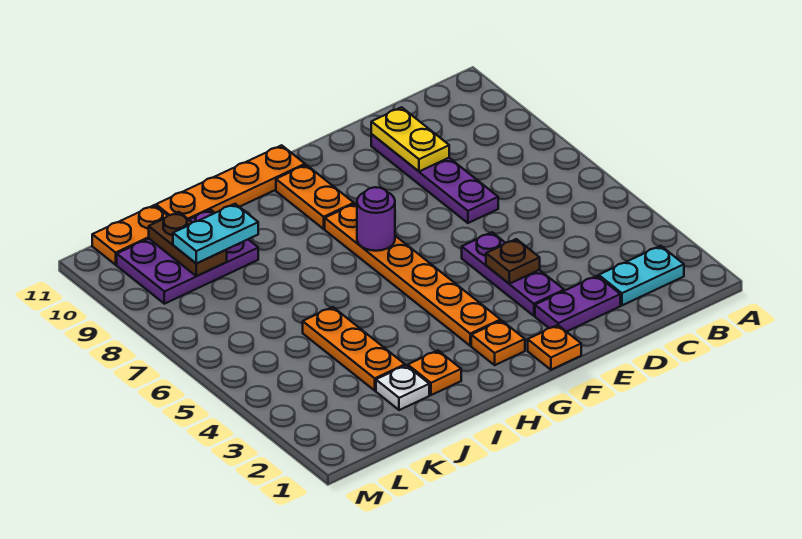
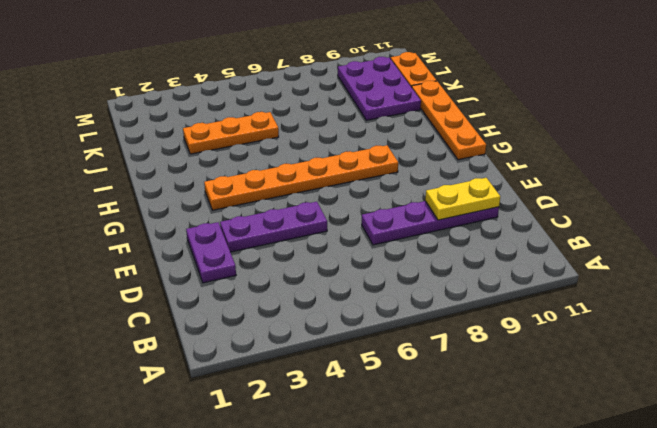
none -> cyan plate B2:C2 level 1
none -> orange plate F1 level 1
none -> orange plate G2 level 1

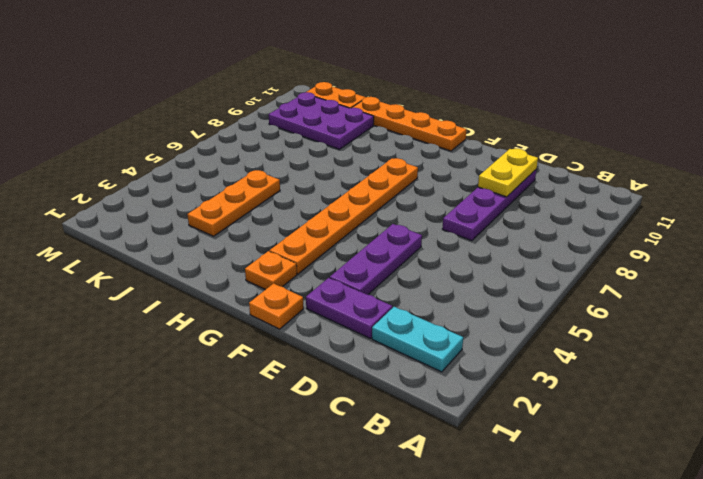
none -> orange plate G9:G10 level 1
none -> orange plate I2 level 1
none -> white plate J2 level 1

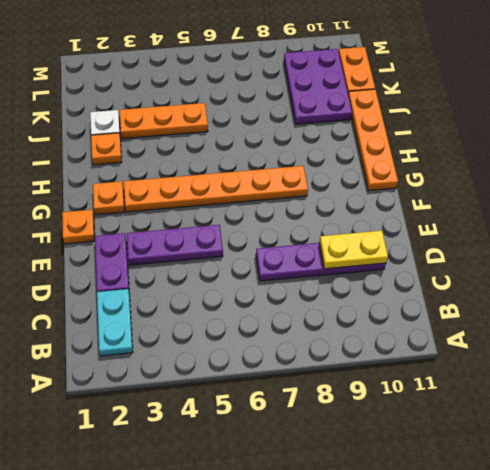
none -> orange plate G9:G10 level 1
none -> brown plate E4 level 2
none -> purple round brick G7 level 2

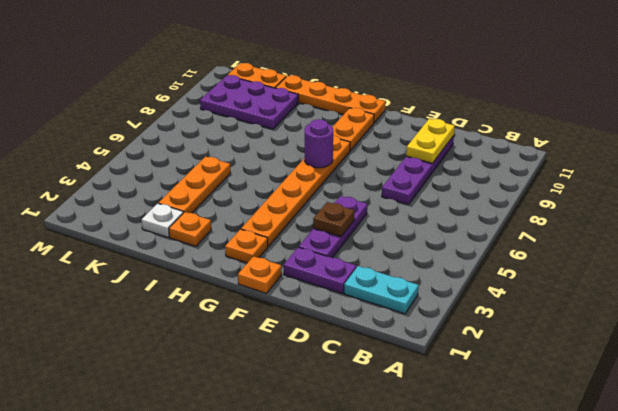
none -> brown plate K9:K10 level 2
none -> cyan plate J9:K9 level 3

